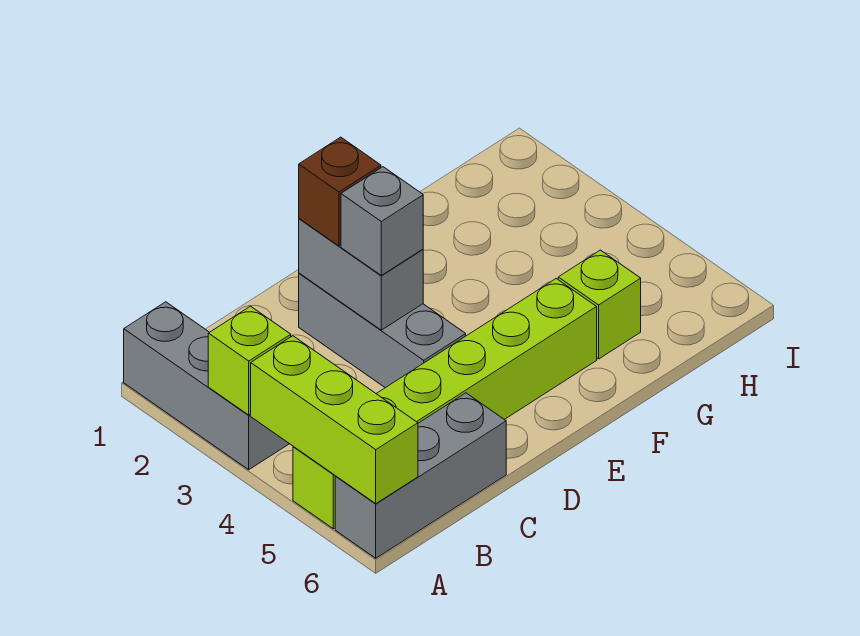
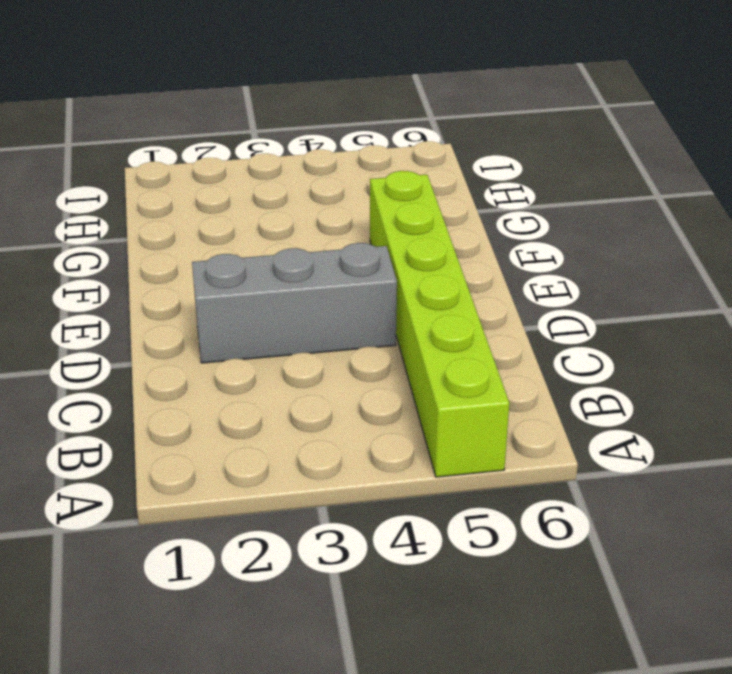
none -> grey brick A1:A3 level 1
none -> grey brick A6:C6 level 1

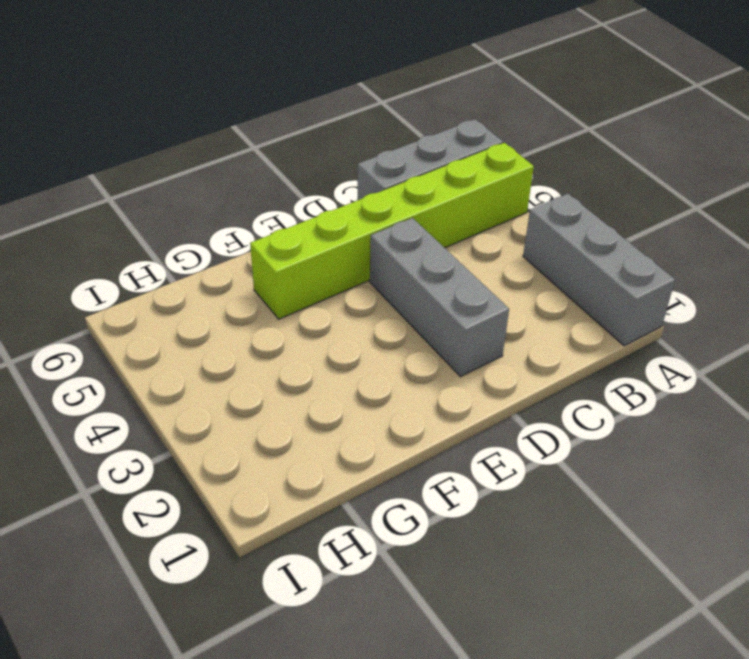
none -> lime brick G5 level 1
none -> lime brick A3 level 2

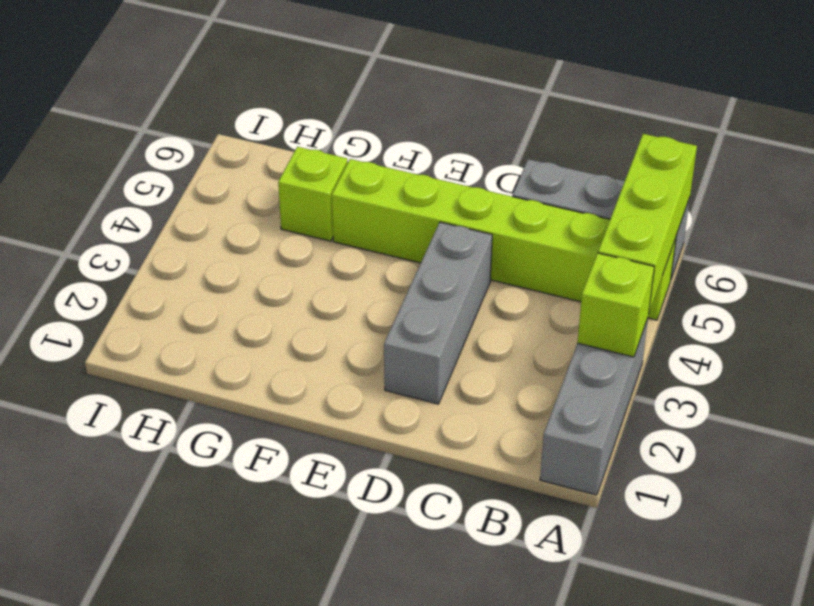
none -> grey brick D2:D3 level 2
none -> brown brick D2 level 3

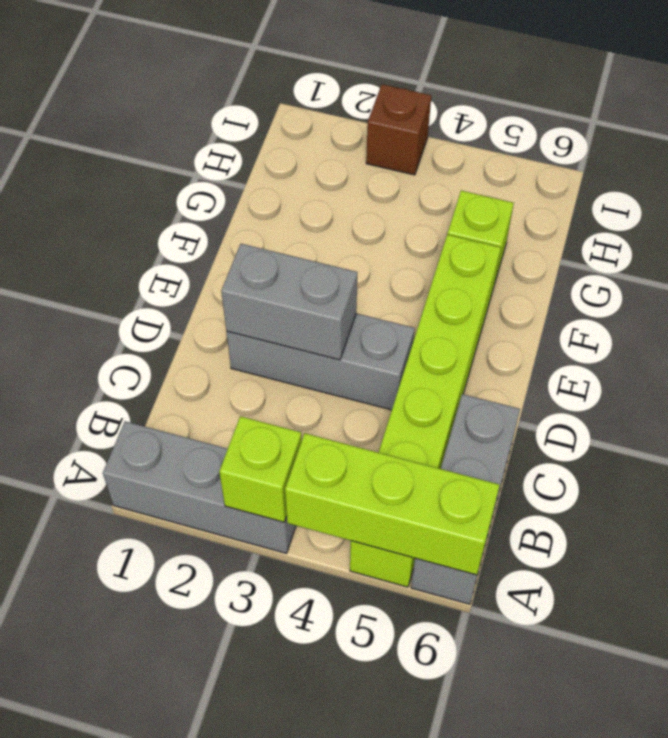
brown brick I3 level 1 -> brown brick D2 level 3
none -> grey brick D3 level 3

